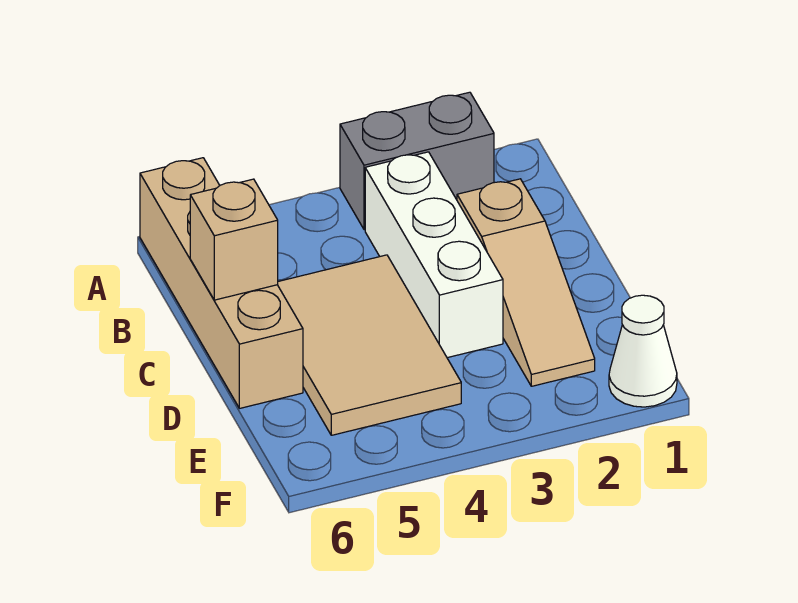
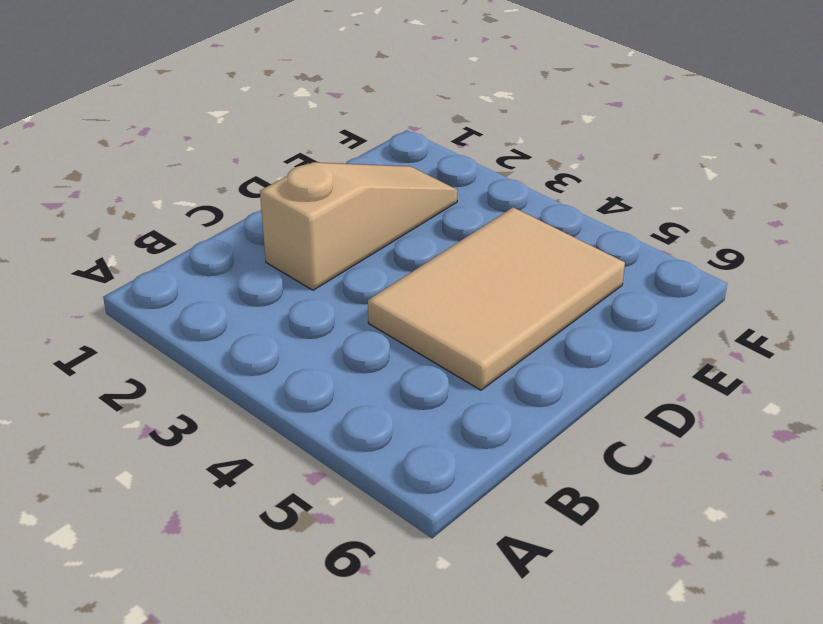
none -> grey brick A2:A3 level 1
none -> tan brick A6:D6 level 1

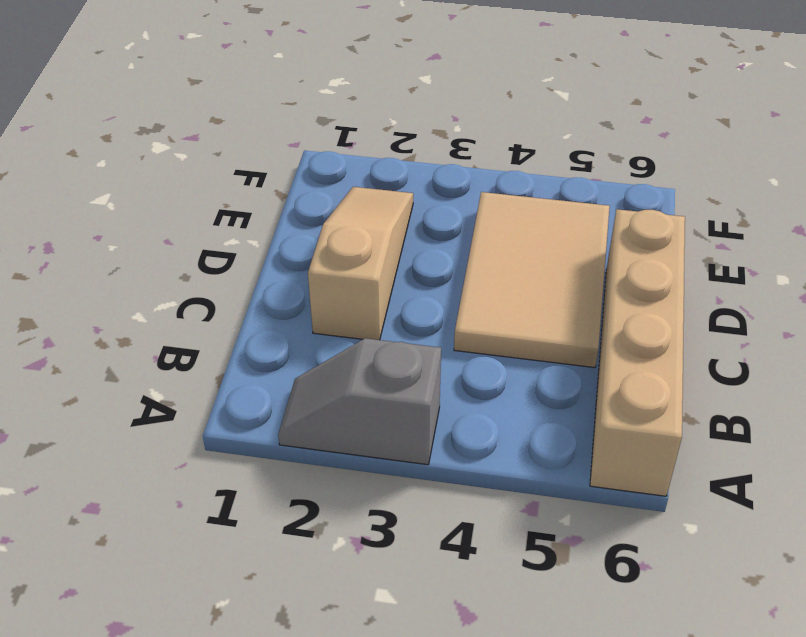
grey slope A2:A3 level 1 top 3 -> grey brick A2:A3 level 1
none -> white brick B3:D3 level 1
none -> white cone F1 level 1

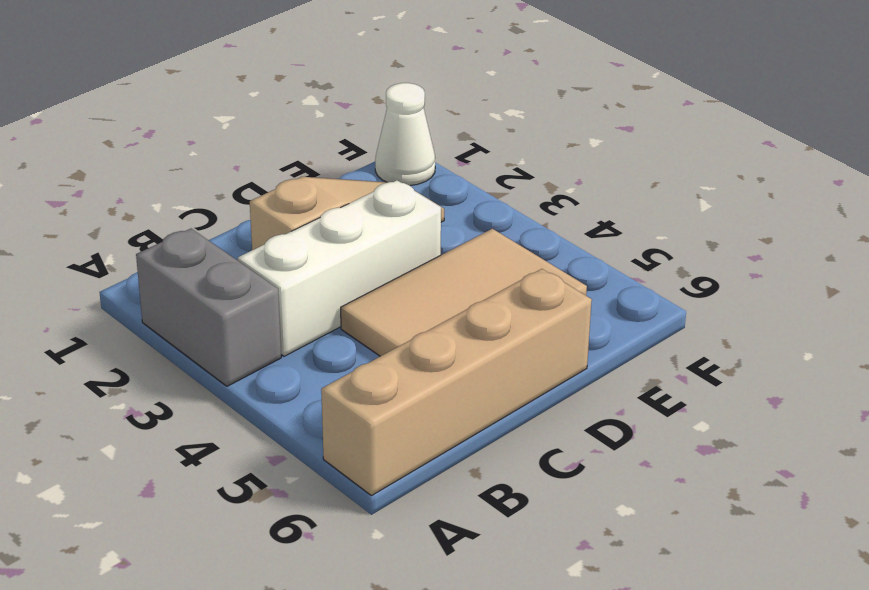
none -> tan brick C6 level 2

